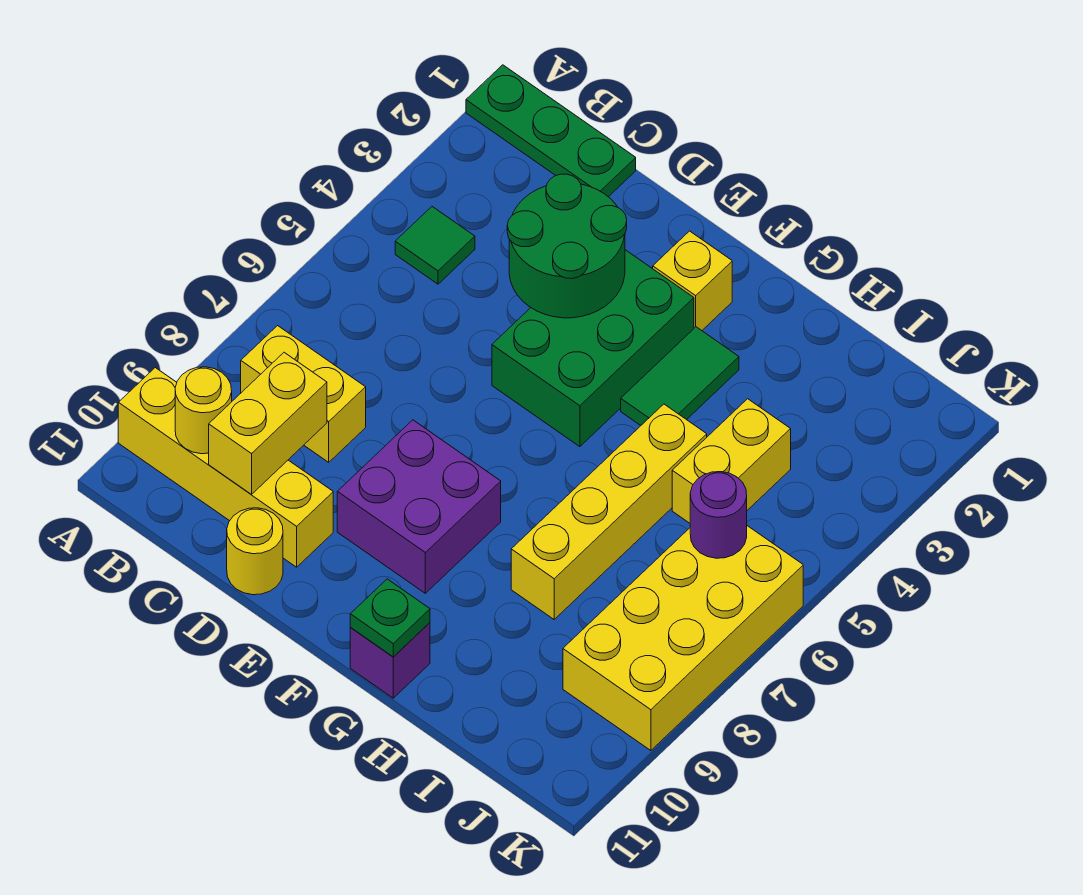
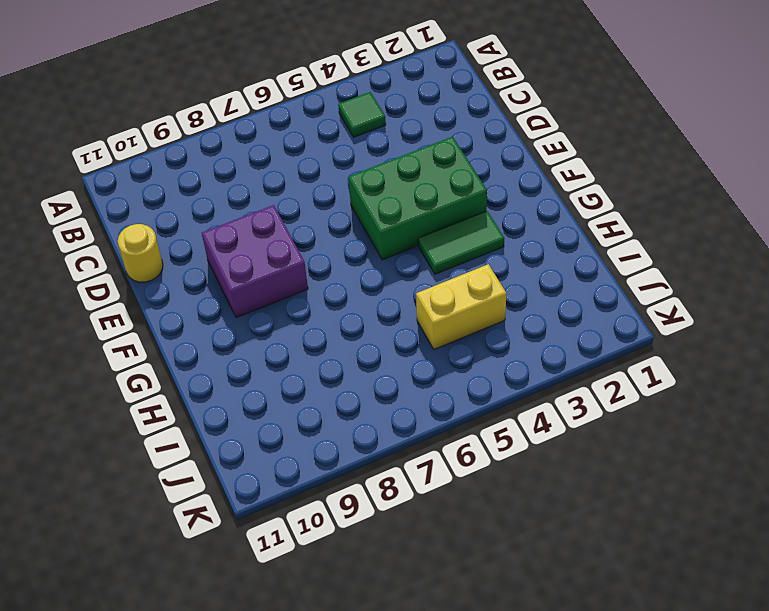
none -> green plate A1:C1 level 1
none -> yellow brick A10:D10 level 1
none -> yellow brick B8:C8 level 1

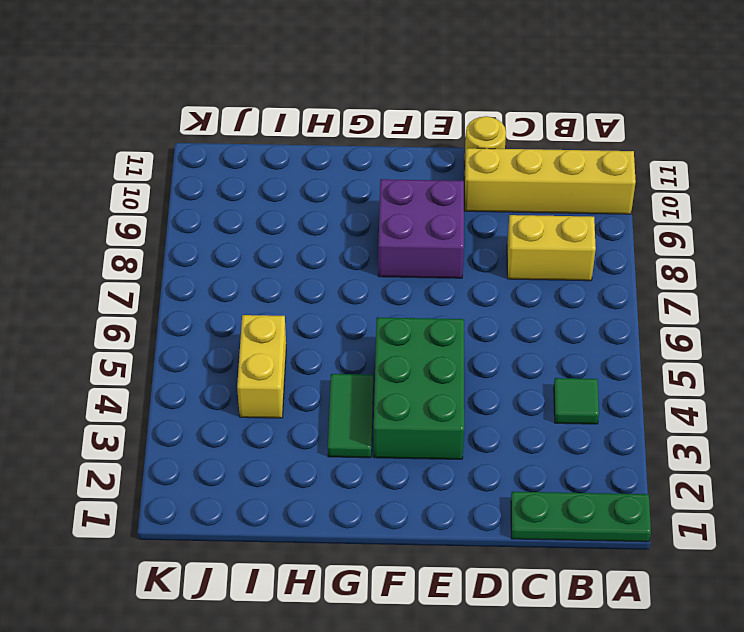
none -> yellow brick F2 level 1
none -> purple brick G11 level 1
none -> yellow brick H5:H8 level 1

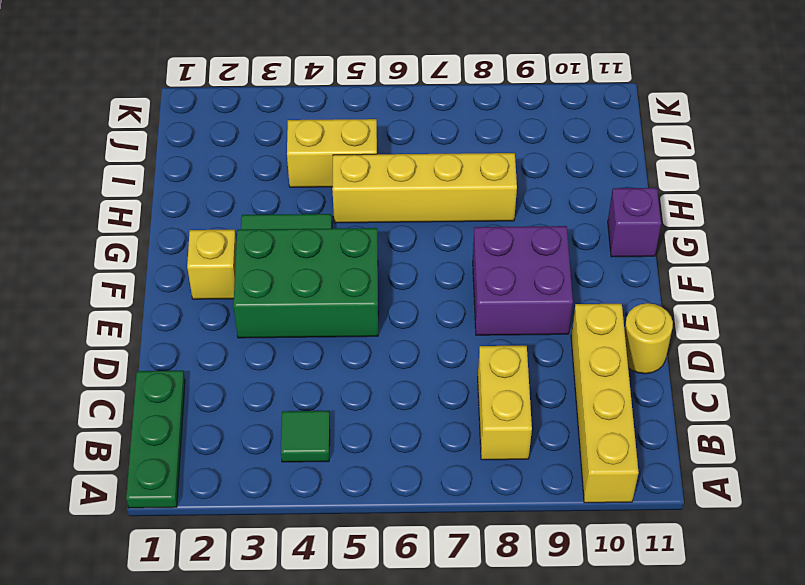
none -> yellow brick J6:K9 level 1
none -> yellow round brick B10 level 2
none -> yellow brick C9:C10 level 2

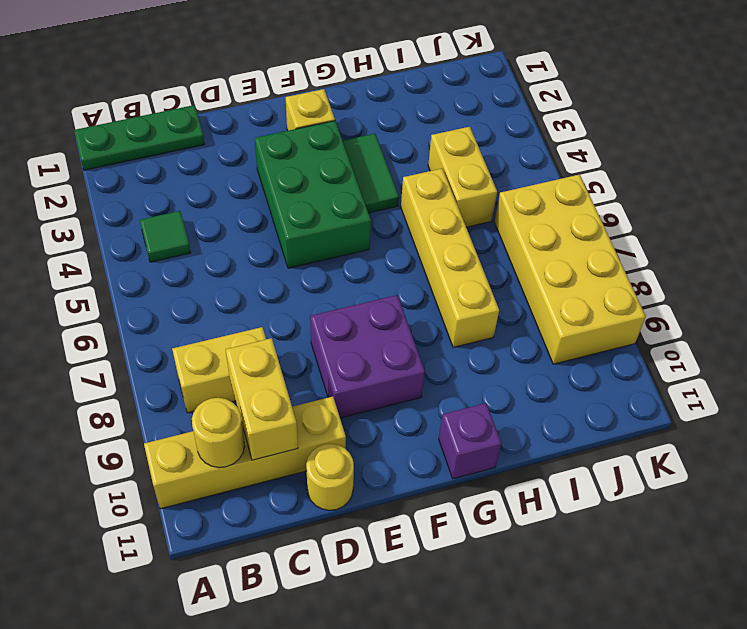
none -> green round brick D3:E4 level 2
none -> green plate G11 level 2
none -> purple round brick J6 level 2

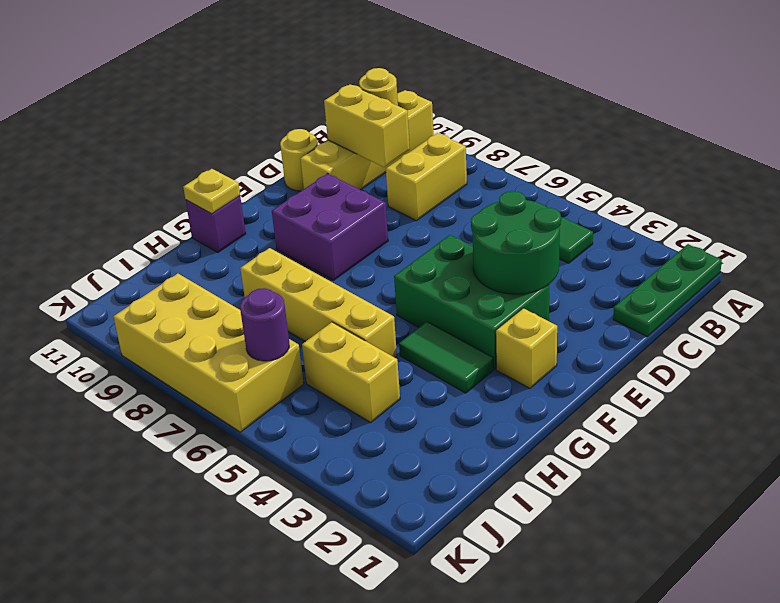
yellow plate G11 level 2 -> green plate G11 level 2

